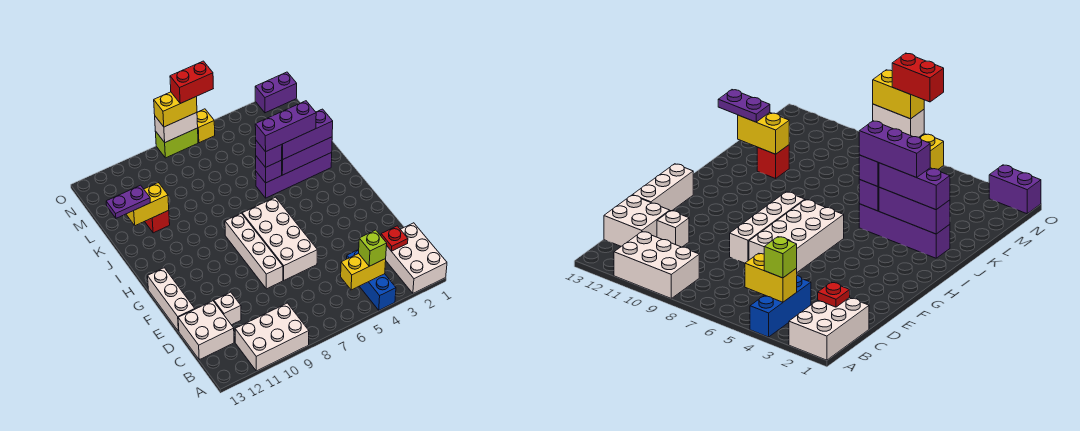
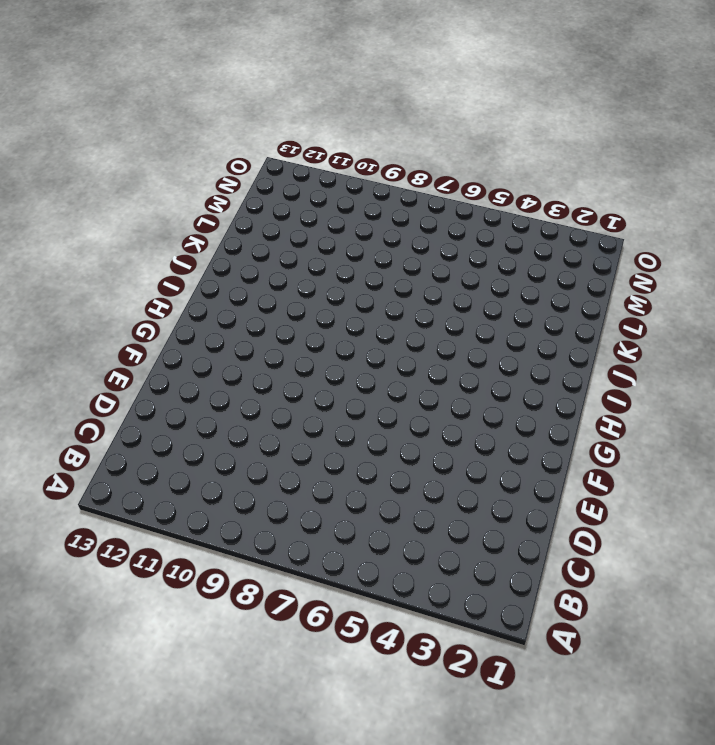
none -> white brick A1:C2 level 1
none -> blue brick A4:C4 level 1
none -> white brick A9:B11 level 1

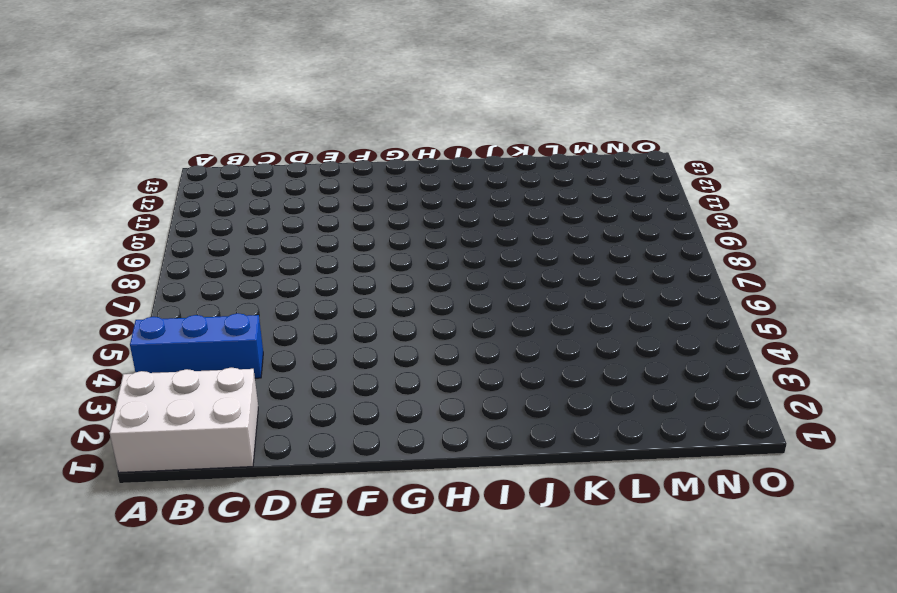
none -> white brick A9:B11 level 1
none -> white brick C12:D13 level 1
none -> white brick D11 level 1

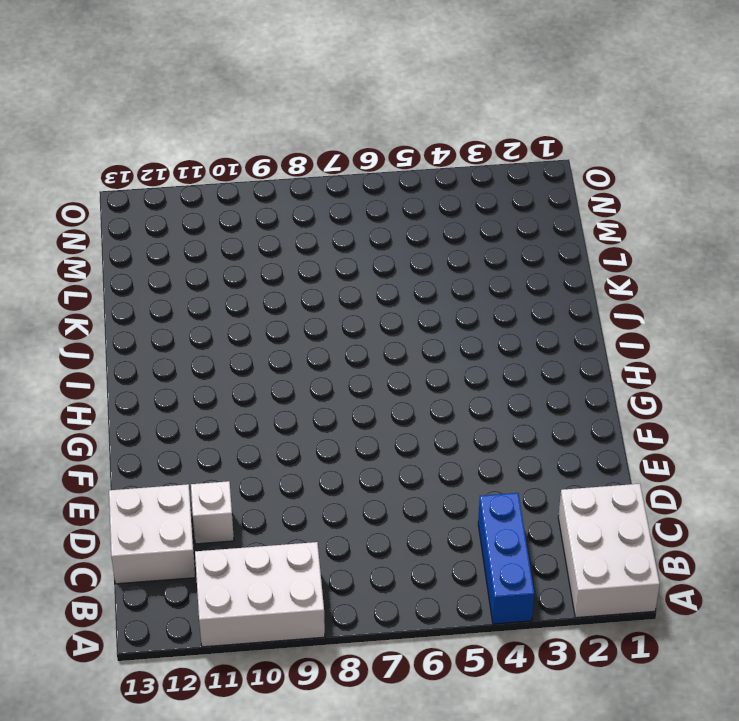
none -> white brick E6:H7 level 1
none -> white brick E8:H8 level 1
none -> white brick E13:G13 level 1

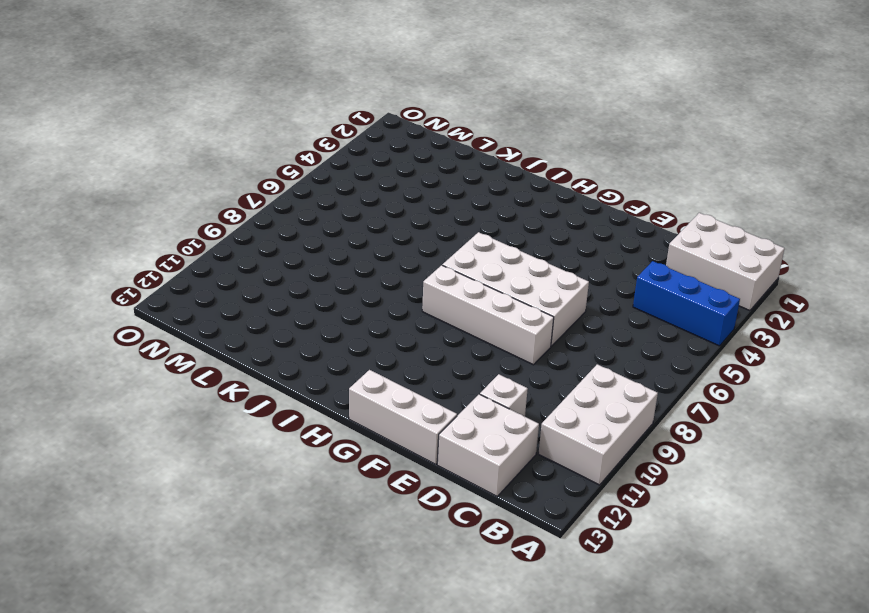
none -> purple brick J2:J5 level 1
none -> red brick K11 level 1
none -> purple brick O1:O2 level 1

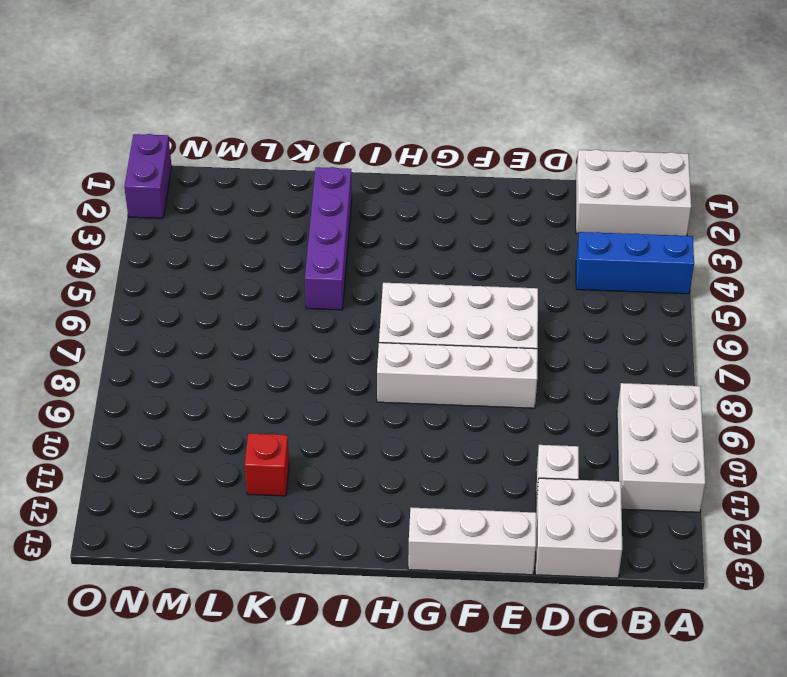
none -> yellow brick O6 level 1
none -> lime brick O7:O8 level 1
none -> yellow brick B4:B5 level 2

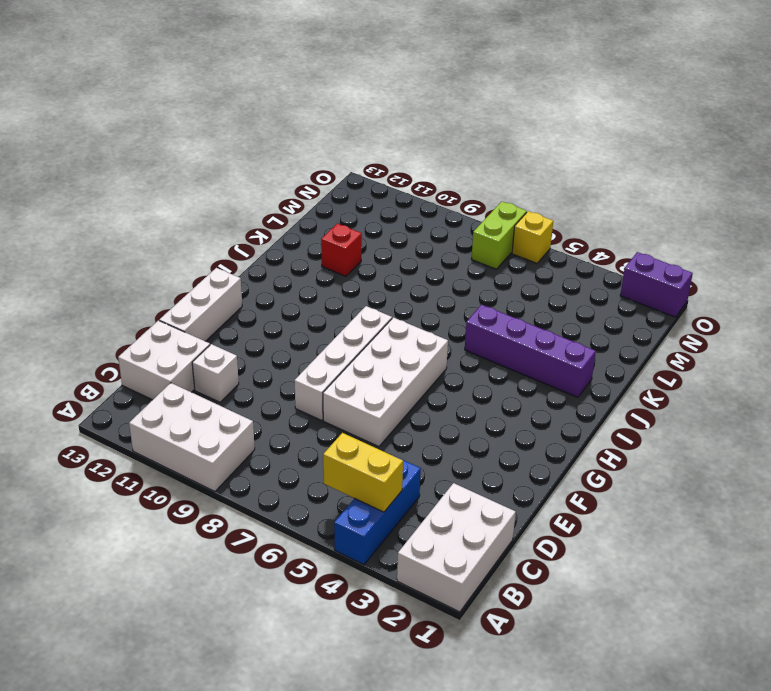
lime brick N7:O7 level 1 -> lime brick O7:O8 level 1
none -> red plate C2 level 2
none -> purple brick J2:J4 level 2
none -> purple brick J5 level 2

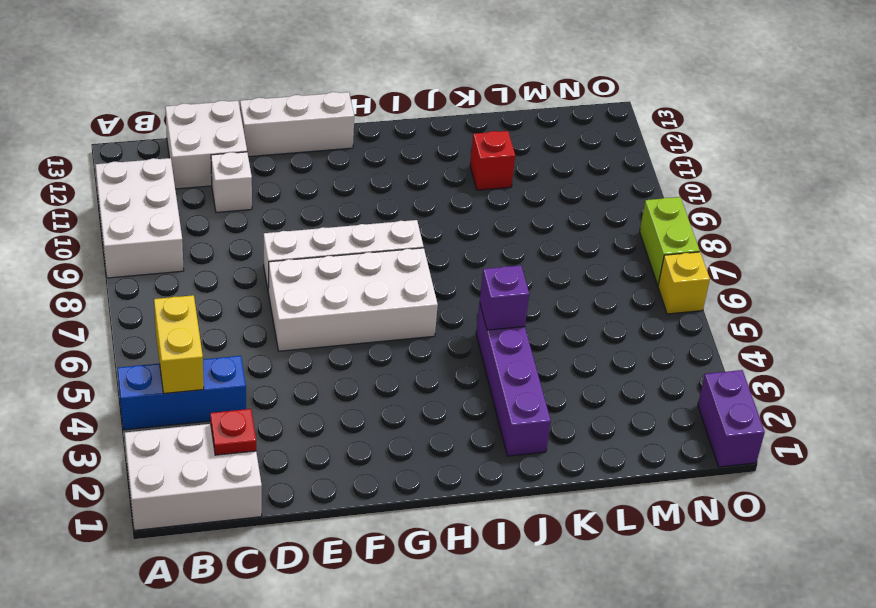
none -> purple brick J2:J4 level 2
none -> yellow brick K11:K12 level 2
none -> white brick O7:O8 level 2

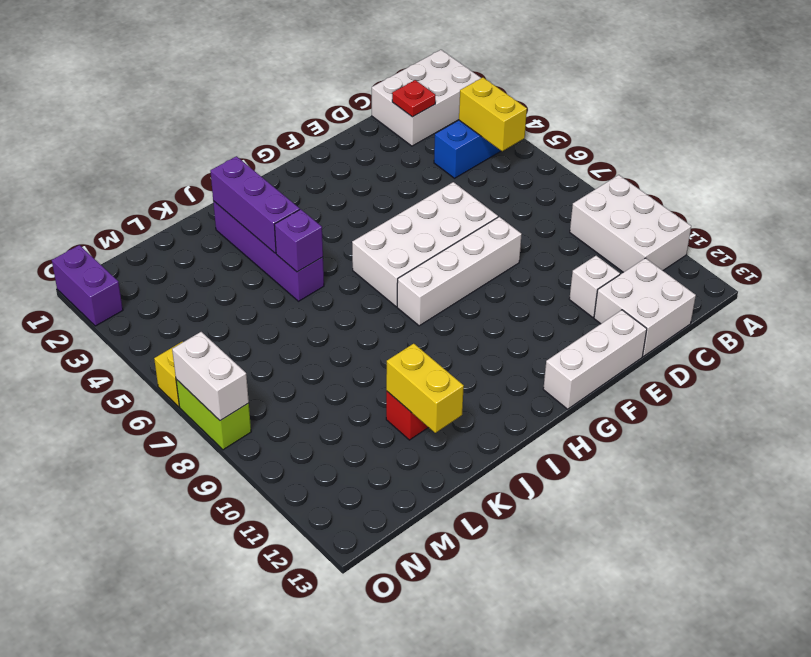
none -> lime brick B4 level 3
none -> purple brick J2:J4 level 3
none -> purple brick J5 level 3

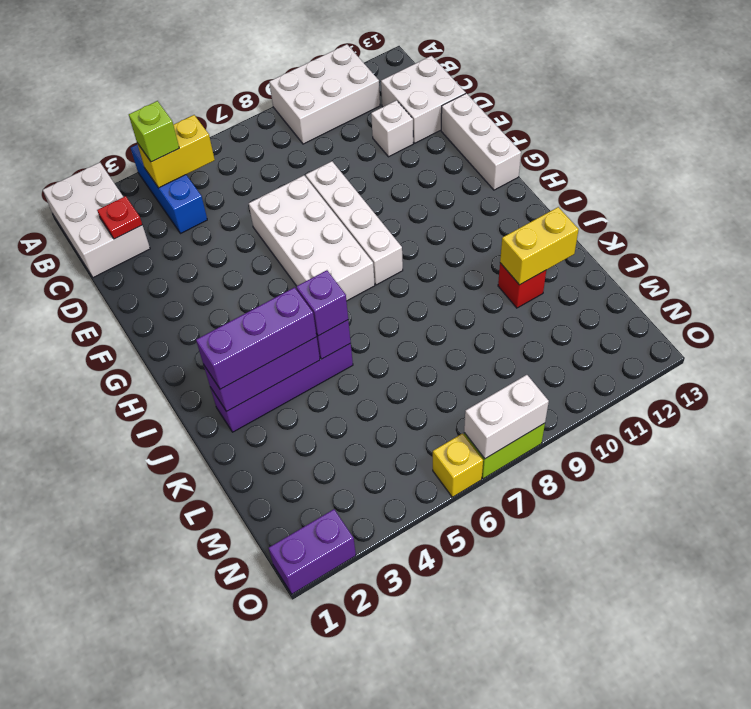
none -> purple plate K12:K13 level 3
none -> yellow brick O7:O8 level 3
none -> purple brick J3:J5 level 4

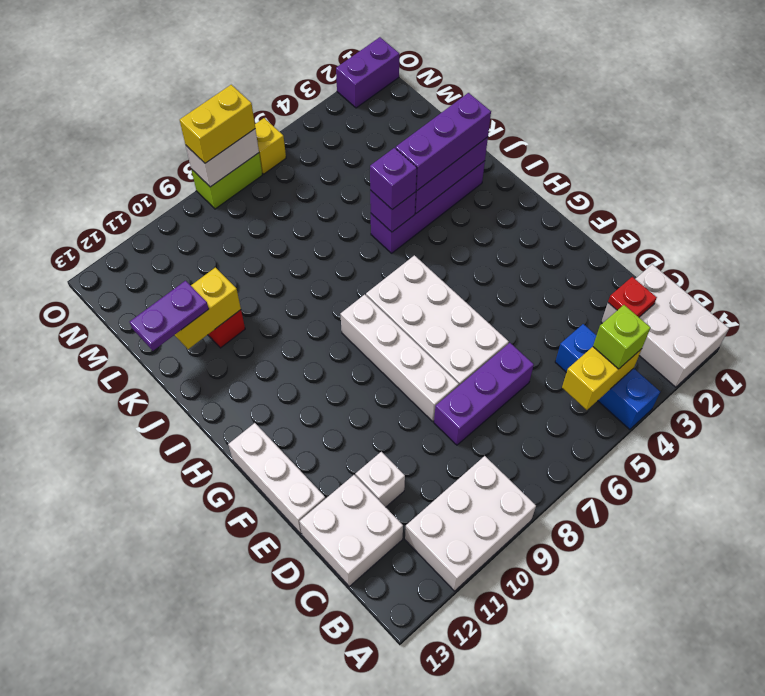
purple brick D6:D8 level 1 -> purple brick J3:J5 level 4
none -> red brick O6:O7 level 4

